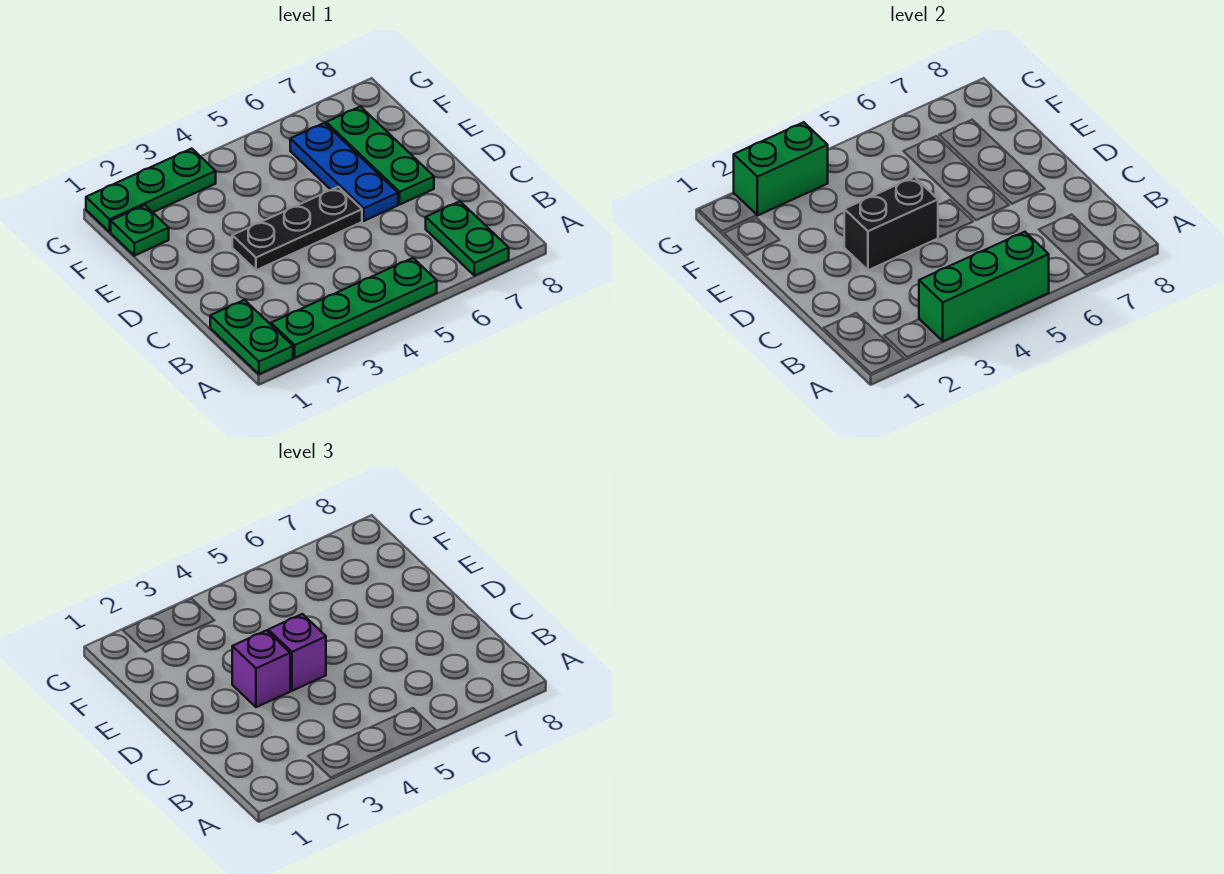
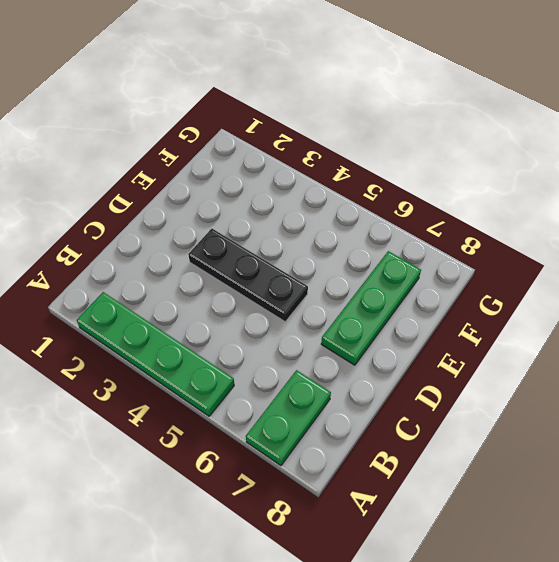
none -> green plate A1:B1 level 1
none -> blue plate D6:F6 level 1
none -> green plate F1 level 1

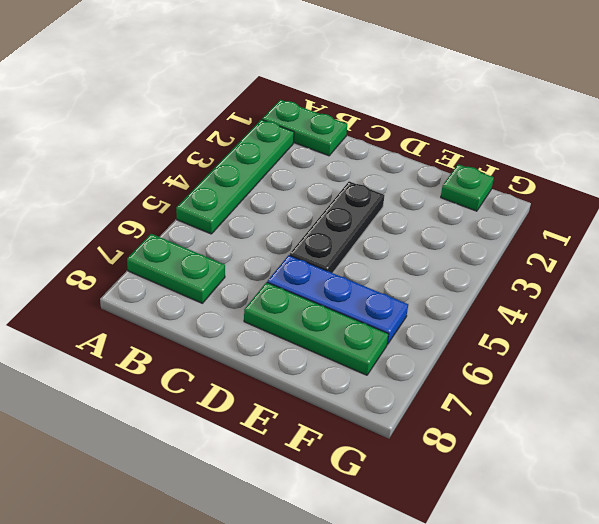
none -> green plate G1:G3 level 1
none -> green brick A3:A5 level 2
none -> black brick D3:D4 level 2

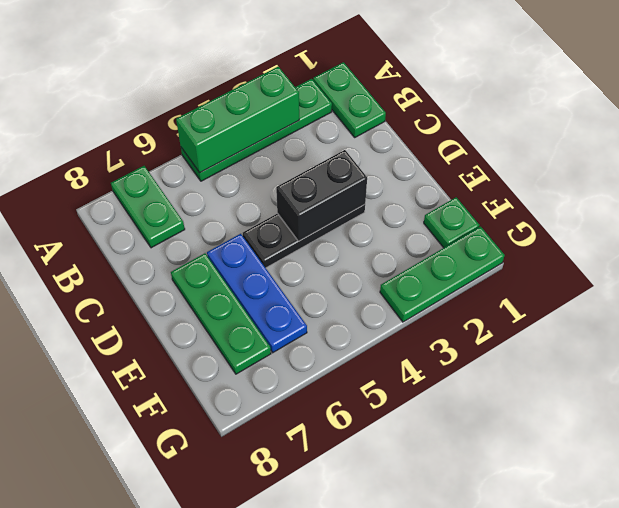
none -> green brick G2:G3 level 2
none -> purple brick D3 level 3
none -> purple brick D4 level 3

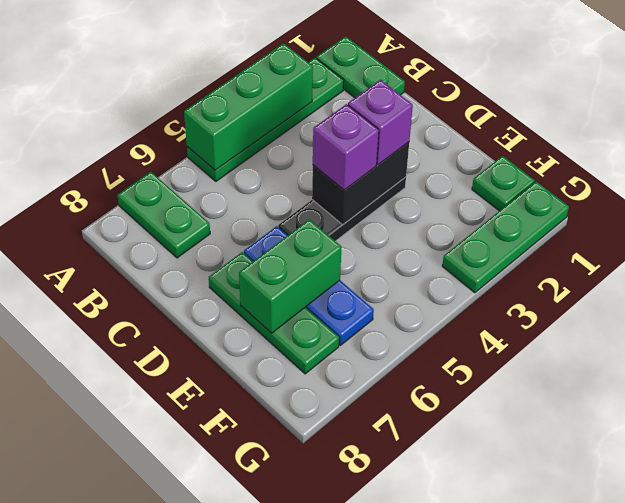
green brick E6:E7 level 2 -> green brick G2:G3 level 2

